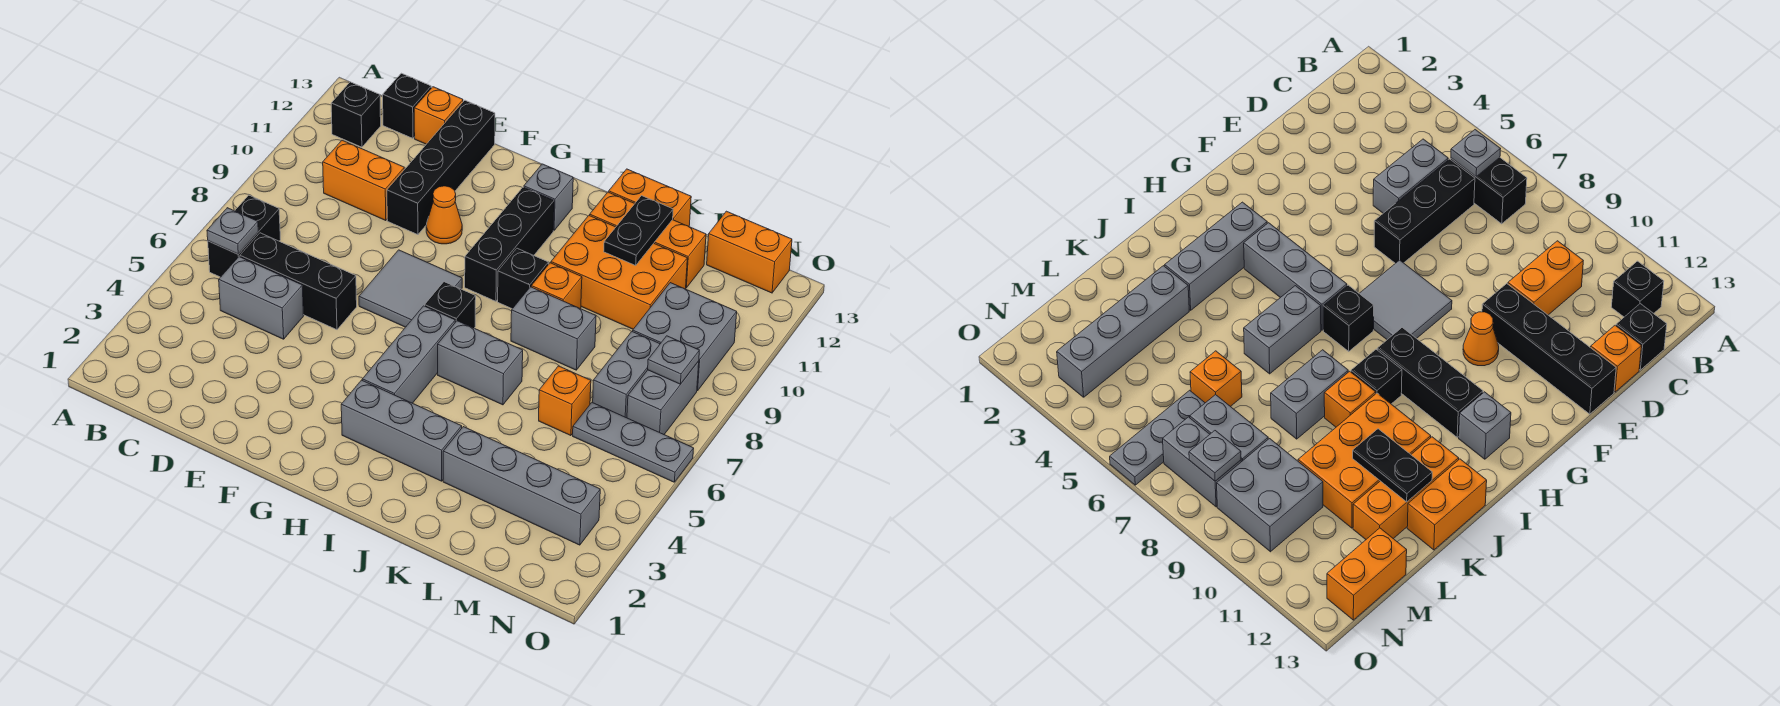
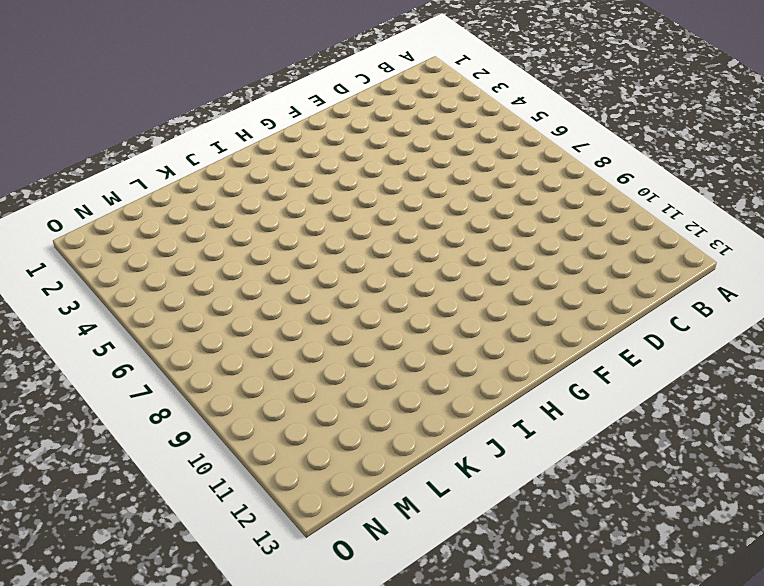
none -> black brick B6:B7 level 1
none -> black brick B12 level 1
none -> grey brick C5:D5 level 1
none -> black brick C6:E6 level 1

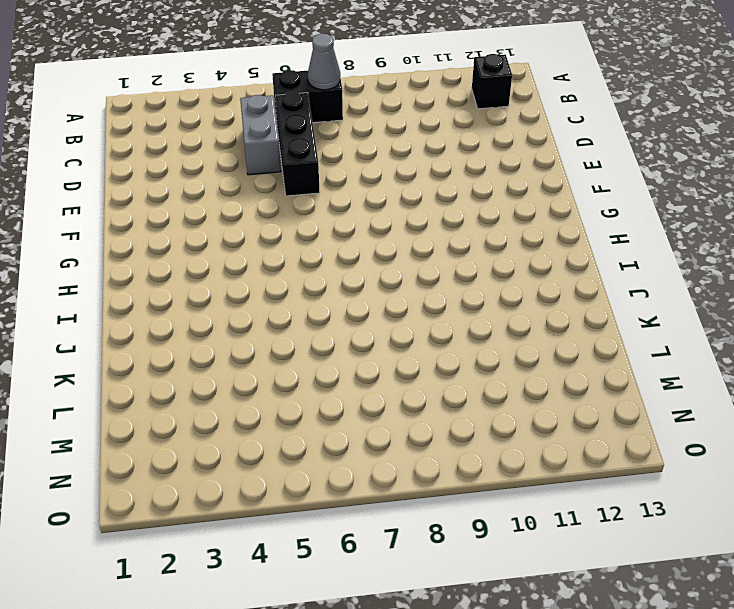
grey cone B7 level 2 -> none
none -> orange brick C10:D10 level 1
none -> black brick C13 level 1
none -> orange brick D13 level 1
none -> black brick E10:E13 level 1

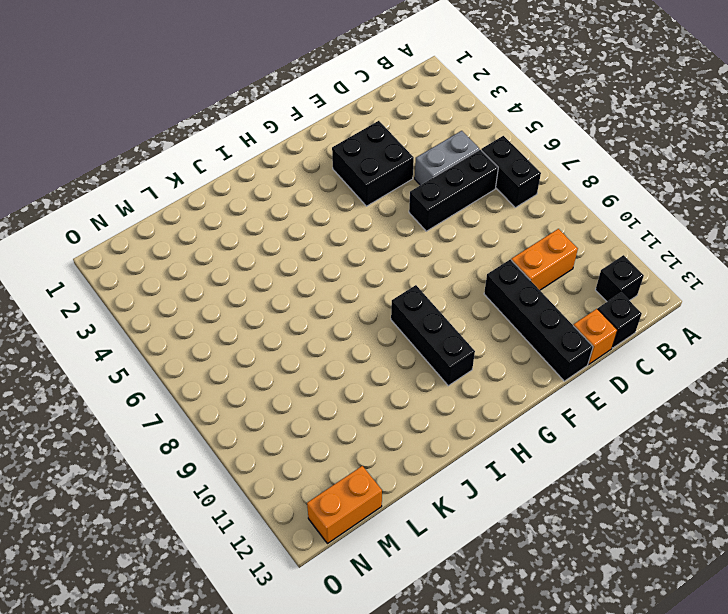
black brick E3:F4 level 1 -> none
none -> grey tile F7:G8 level 1
none -> orange cone F10 level 1
none -> grey brick H3:J3 level 1
none -> grey brick H4:H6 level 1

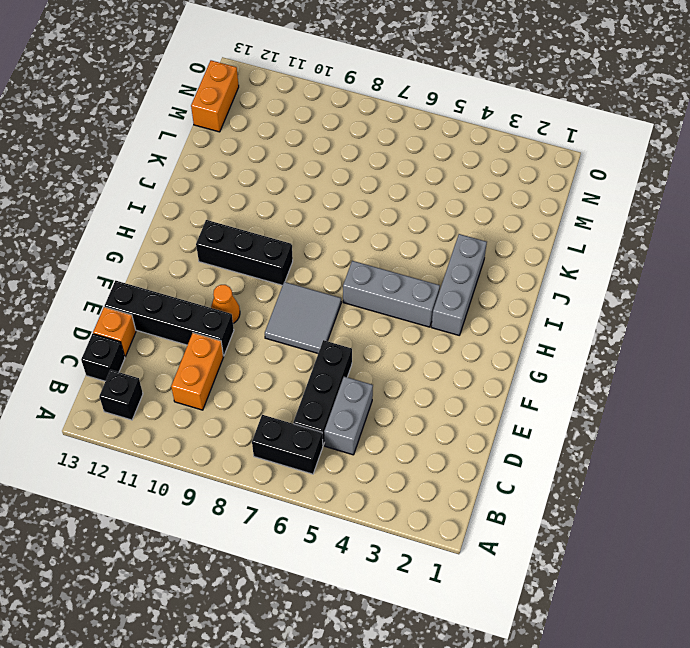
none -> black brick H7 level 1
none -> grey brick H12 level 1
none -> grey brick I6:J6 level 1
none -> black brick I9 level 1

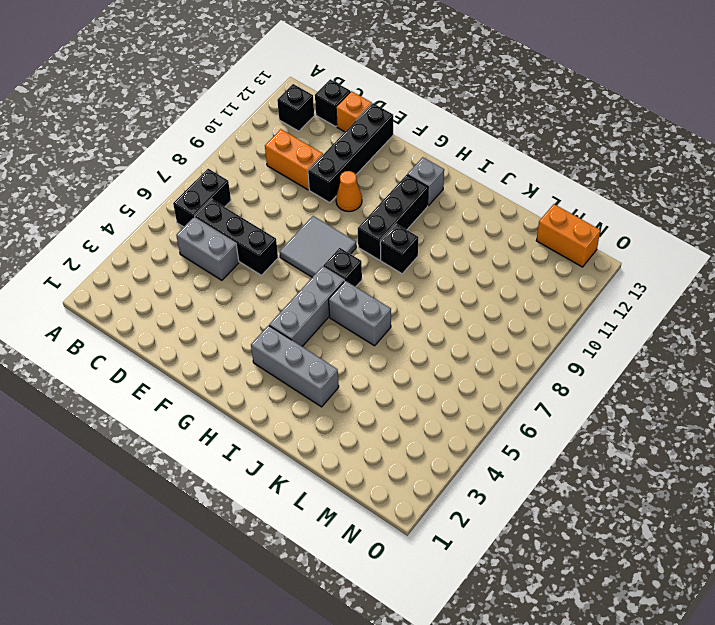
none -> grey brick J8:K8 level 1
none -> orange brick J9 level 1
none -> orange brick J10:L11 level 1
none -> orange brick J12:L12 level 1

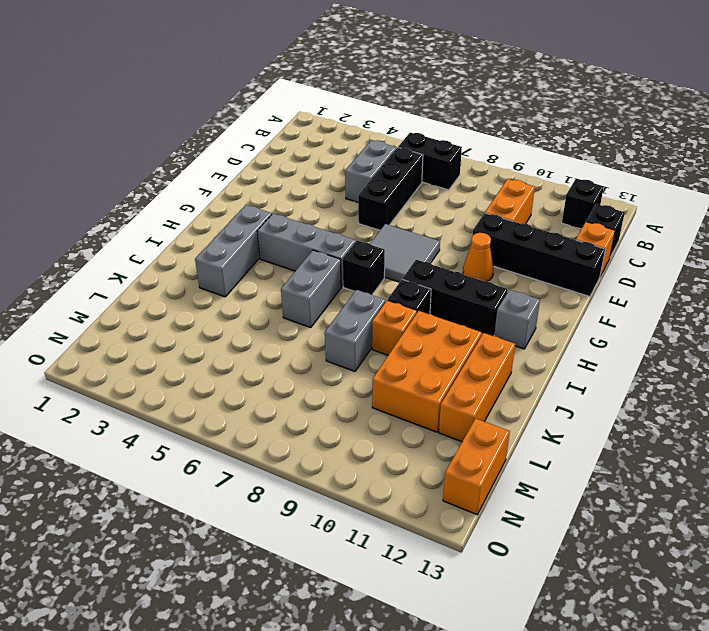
none -> orange brick J13:K13 level 1
none -> grey brick K3:N3 level 1
none -> orange brick L6 level 1
none -> grey plate M6:O6 level 1

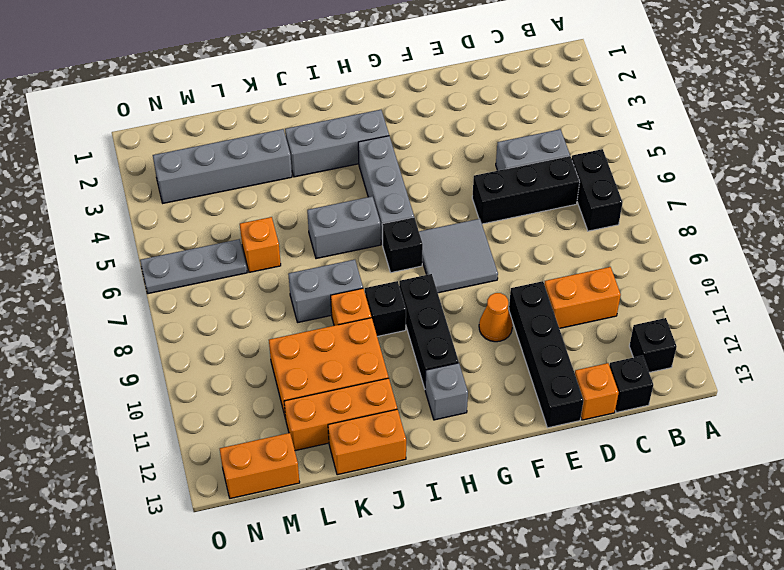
none -> grey brick M7:M8 level 1
none -> grey brick M9:N10 level 1
none -> grey brick N7:N8 level 1
none -> grey plate B6 level 2

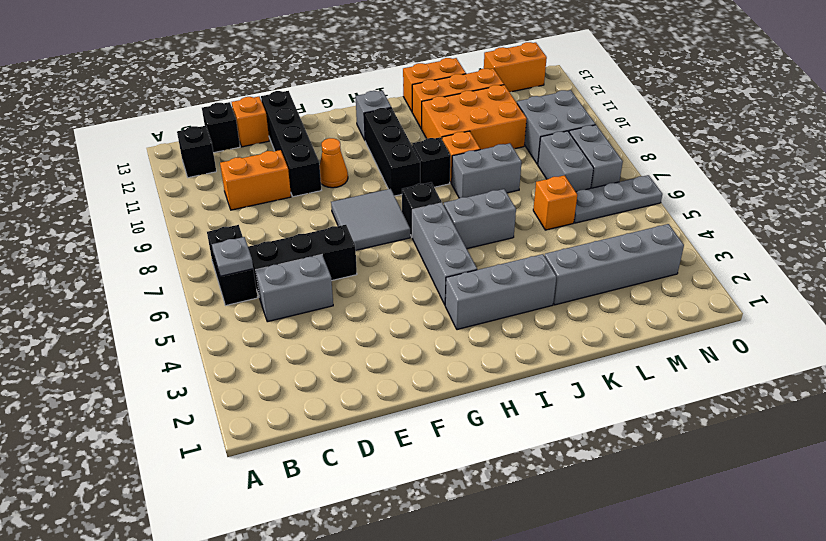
none -> black plate K11:K12 level 2
none -> grey plate N8 level 2

